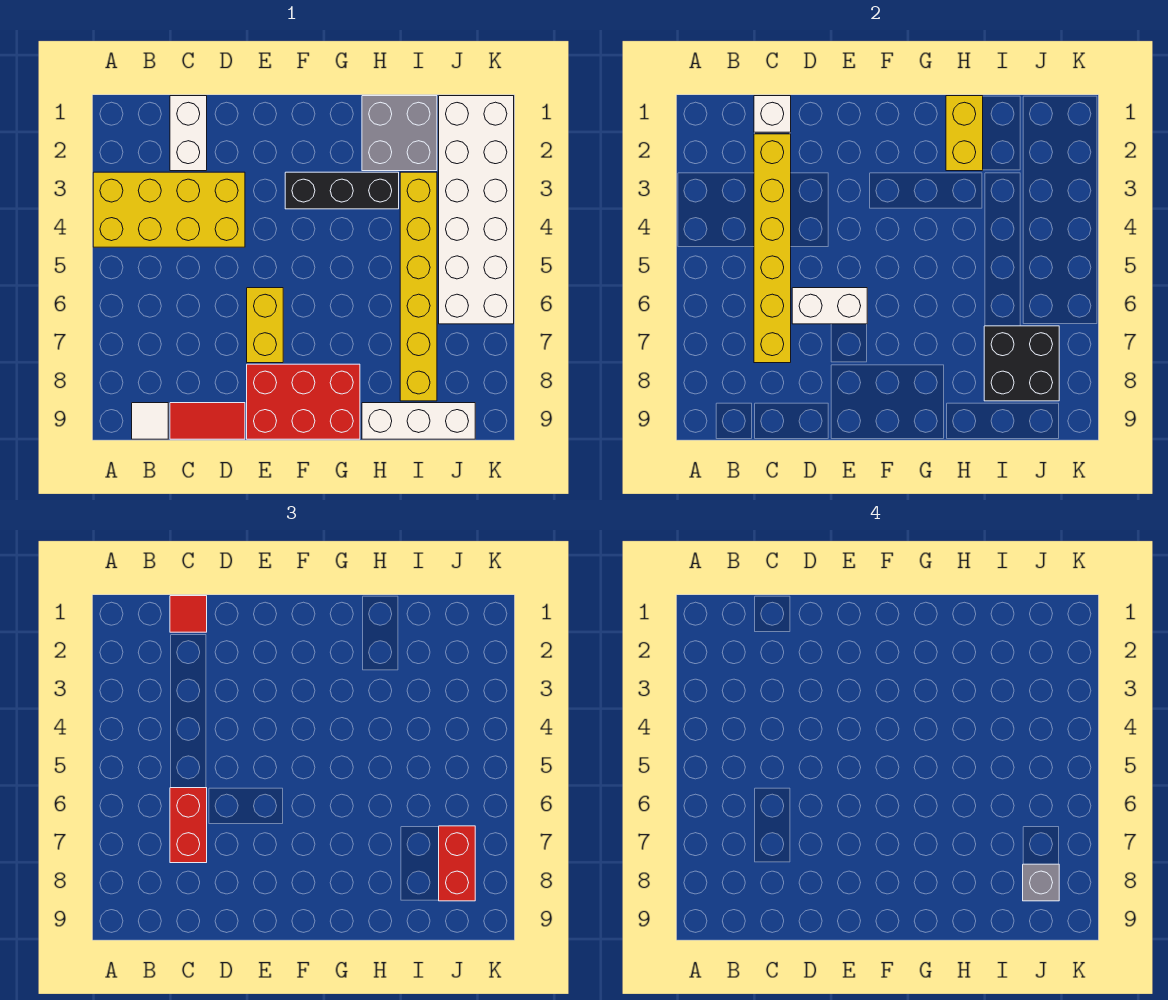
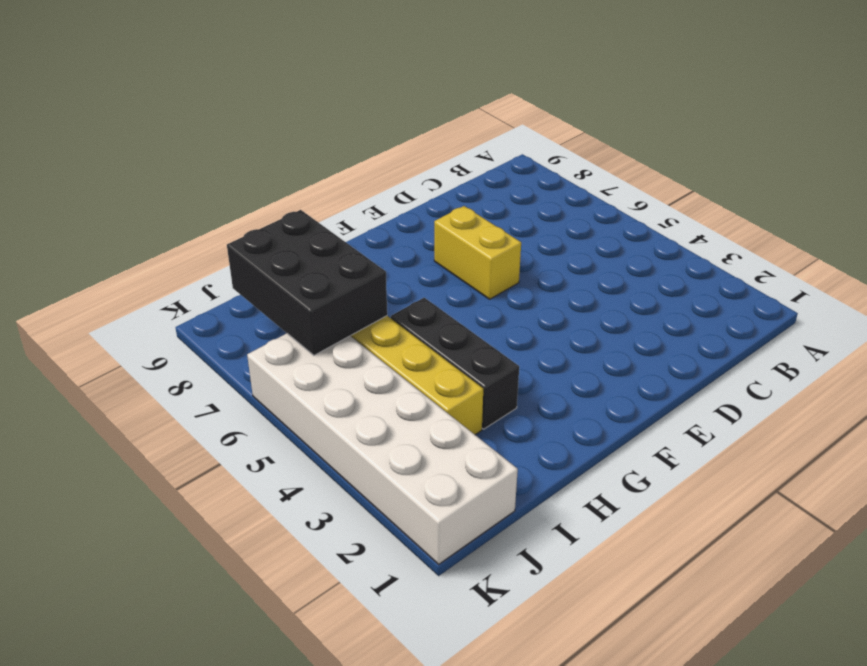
black brick H3:H5 level 1 -> black brick F3:H3 level 1
black brick I6:J8 level 2 -> black brick I7:J8 level 2
none -> yellow brick A3:D4 level 1
none -> white tile B9 level 1
none -> white brick C1:C2 level 1

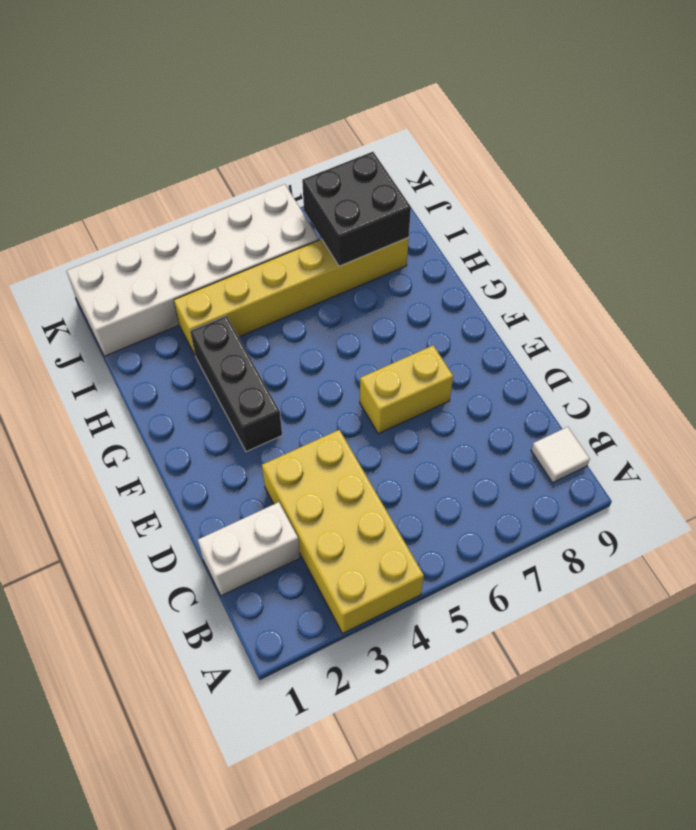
none -> red tile C9:D9 level 1
none -> red brick E8:G9 level 1
none -> grey brick H1:I2 level 1

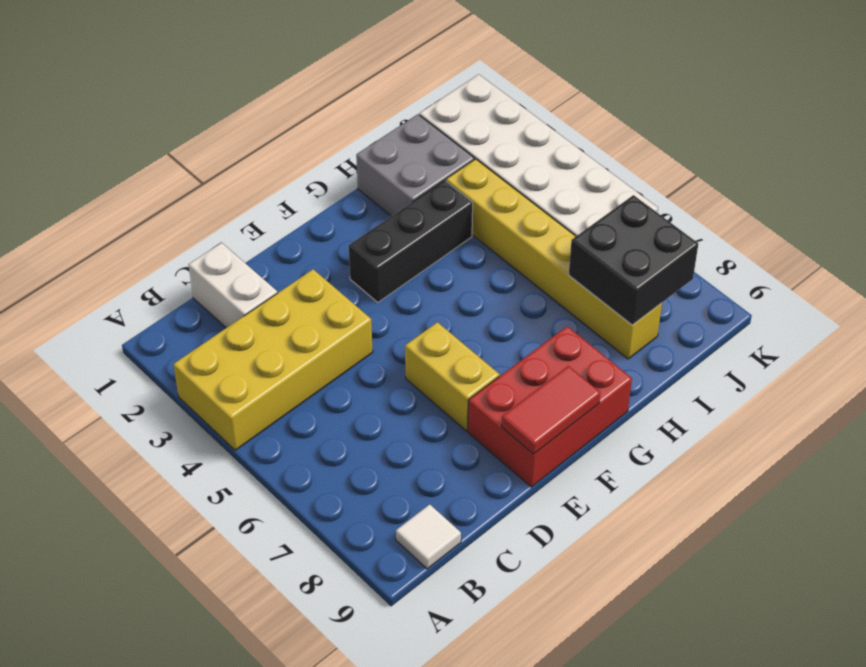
red tile E9:F9 level 2 -> red tile C9:D9 level 1
none -> white brick H9:J9 level 1
none -> white brick C1 level 2
none -> yellow brick C2:C7 level 2

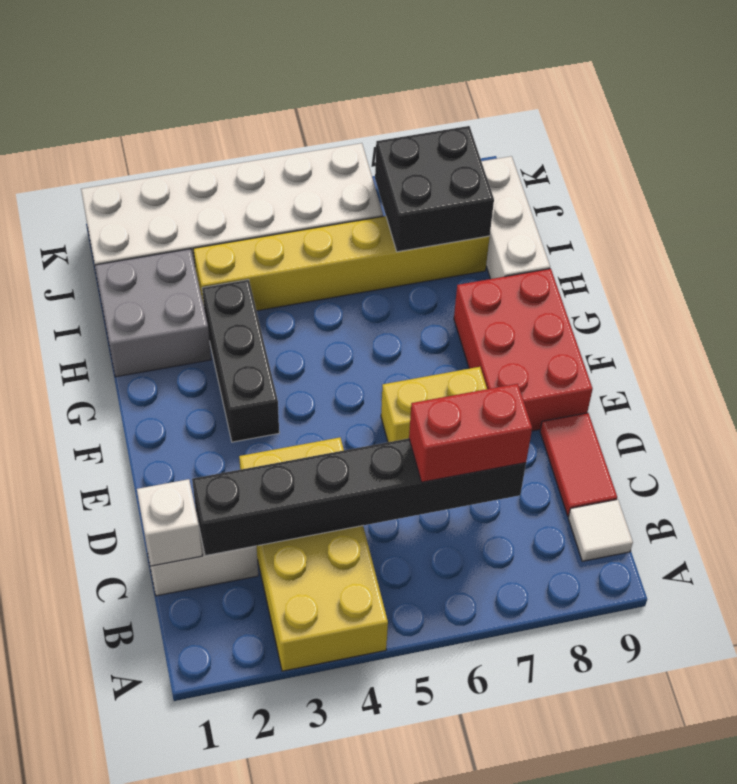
black brick C2:C7 level 2 -> yellow brick C2:C7 level 2
none -> white brick D6:E6 level 2
none -> yellow brick H1:H2 level 2
none -> red tile C1 level 3

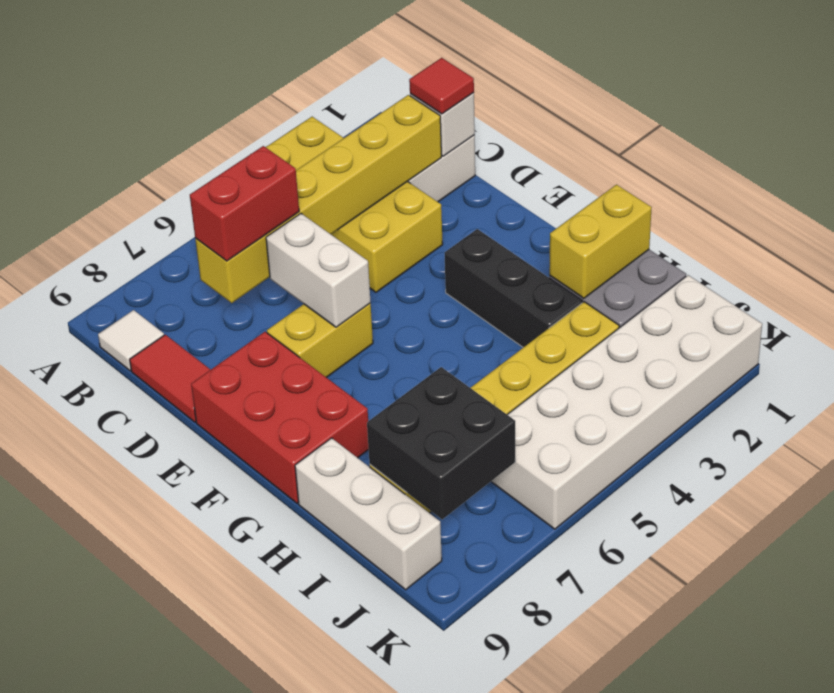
none -> red brick J7:J8 level 3
none -> grey brick J8 level 4

